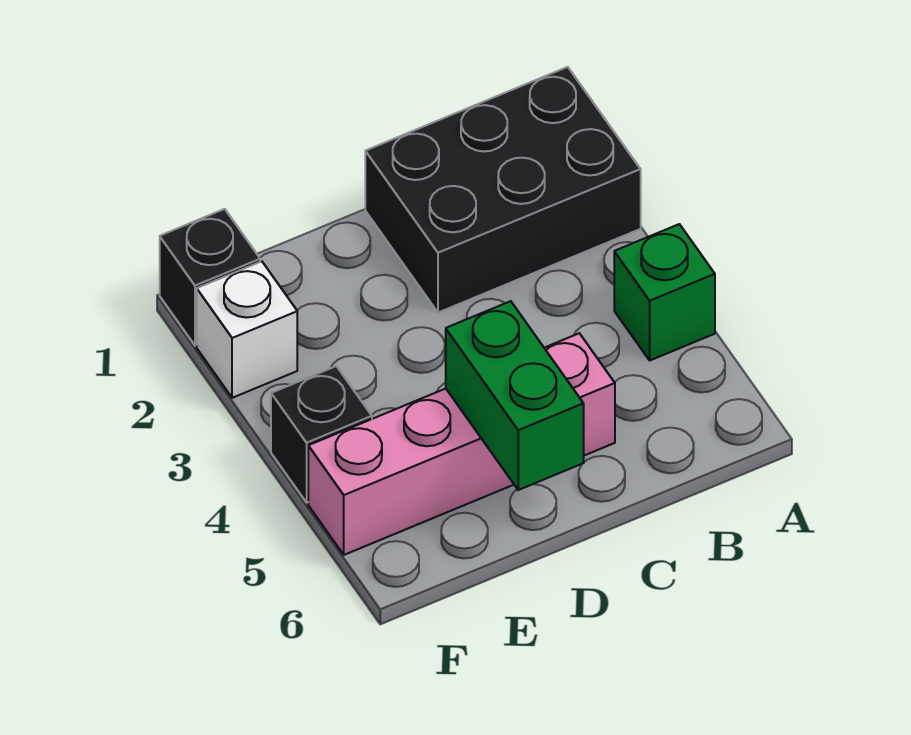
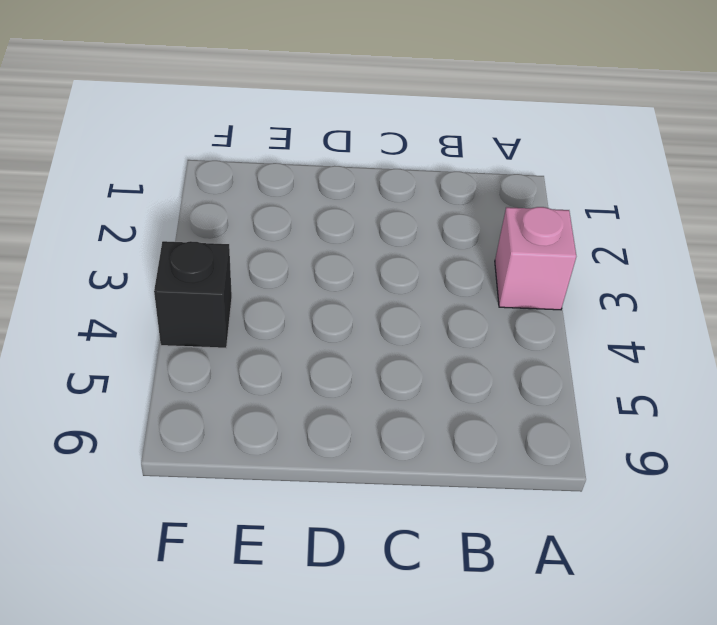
pink brick A3 level 1 -> none
none -> black brick A1:C2 level 1
none -> green brick A4 level 1

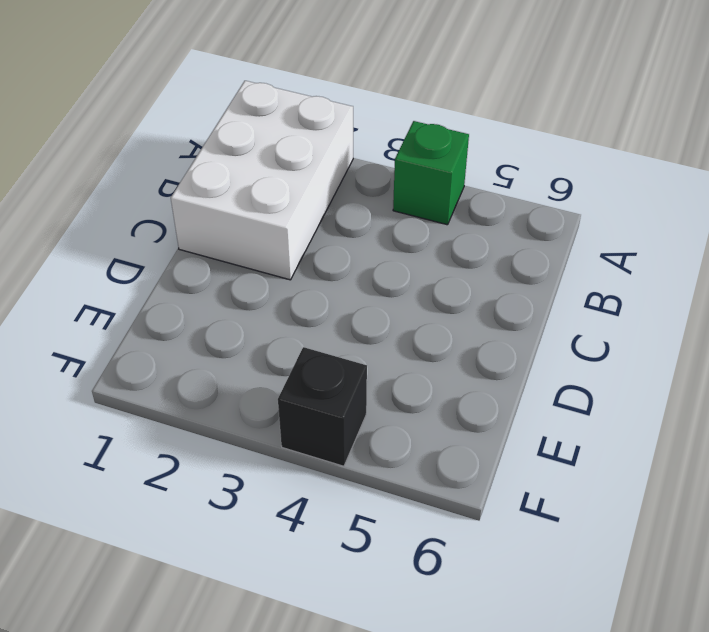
white brick A1:C2 level 1 -> black brick A1:C2 level 1
none -> pink brick C5:F5 level 1
none -> black brick F1 level 1

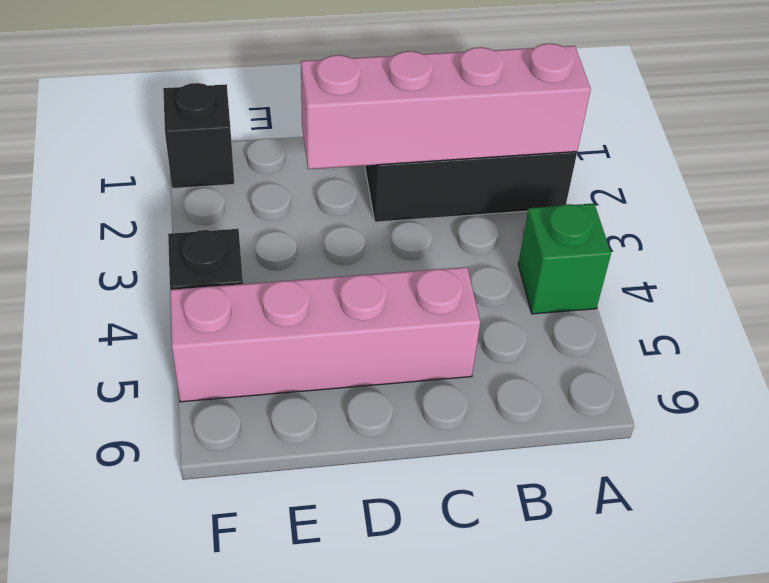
pink brick A2:D2 level 2 -> none
none -> white brick F2 level 1
none -> green brick D5:D6 level 2

